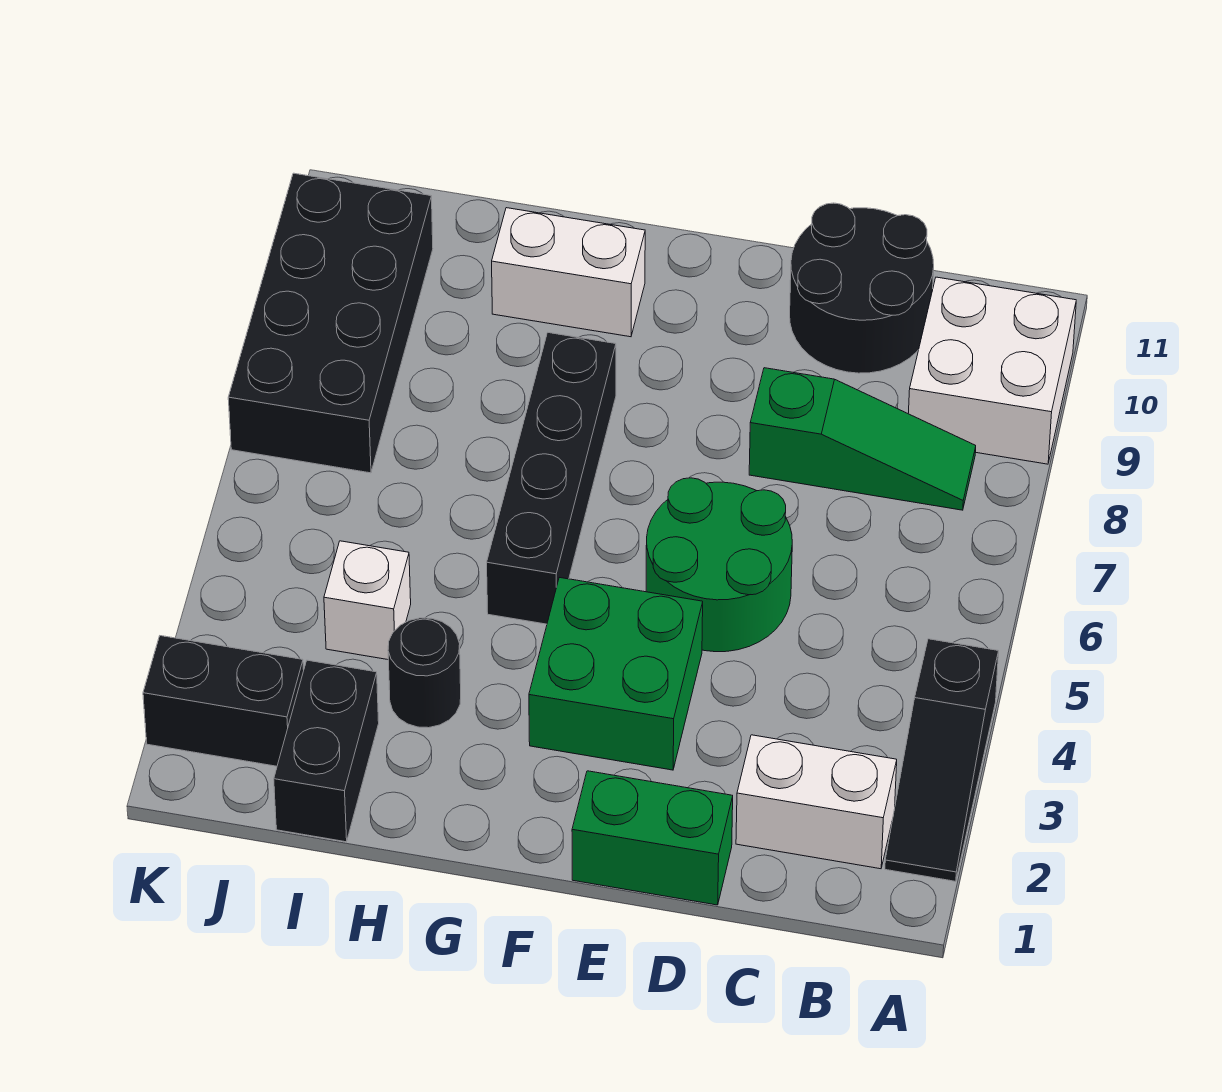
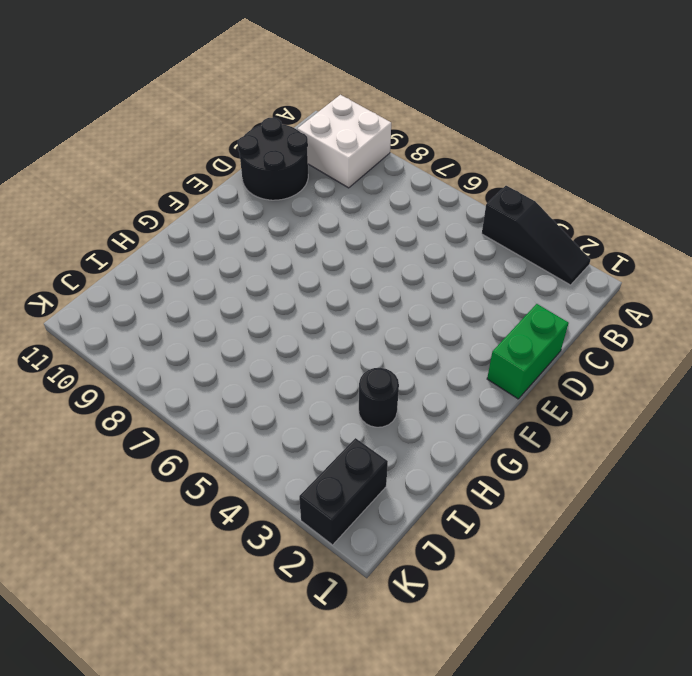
none -> white brick B2:C2 level 1
none -> green slope B8:D8 level 1 top D
none -> green round brick D5:E6 level 1

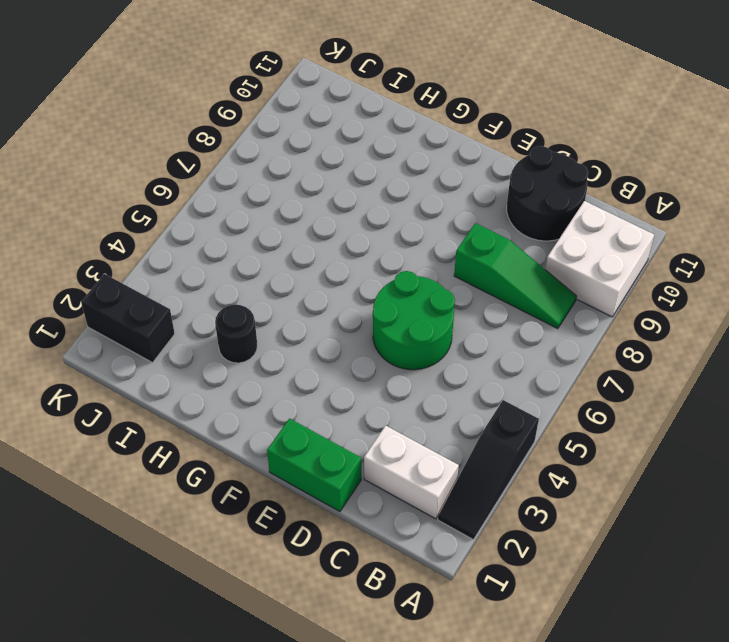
none -> green brick E3:F4 level 1
none -> black brick G5:G8 level 1
none -> white brick G10:H10 level 1

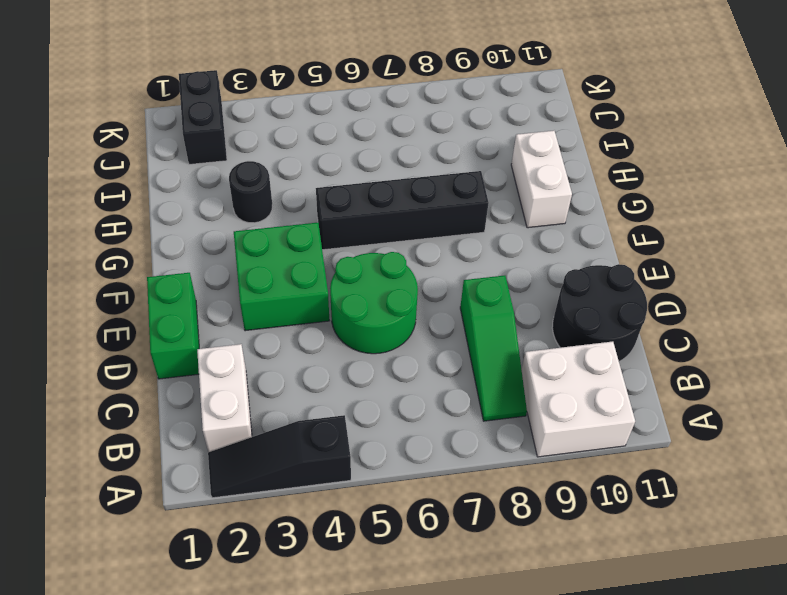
none -> black brick I1:I2 level 1
none -> white brick I4 level 1
none -> black brick J7:K10 level 1

